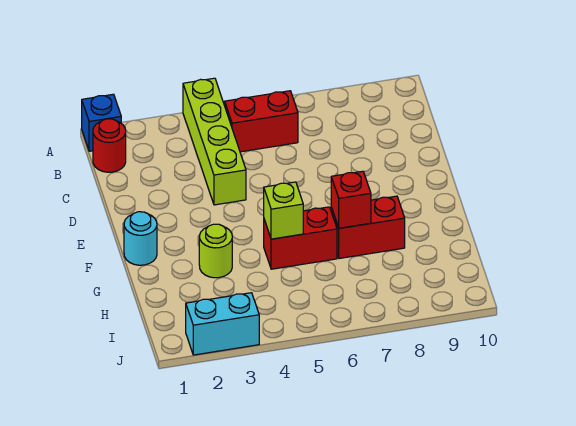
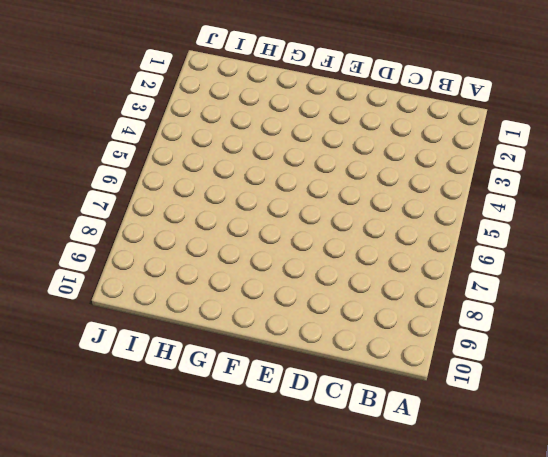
none -> blue brick A1 level 1
none -> lime brick A4:D4 level 1

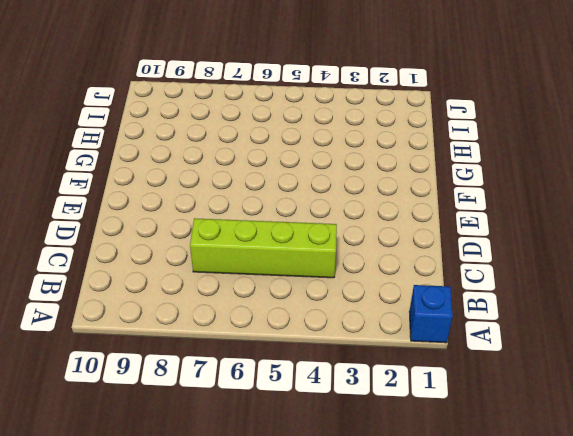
lime brick C4:C7 level 1 -> lime brick A4:D4 level 1
none -> red round brick B1 level 1
none -> red brick B5:B6 level 1

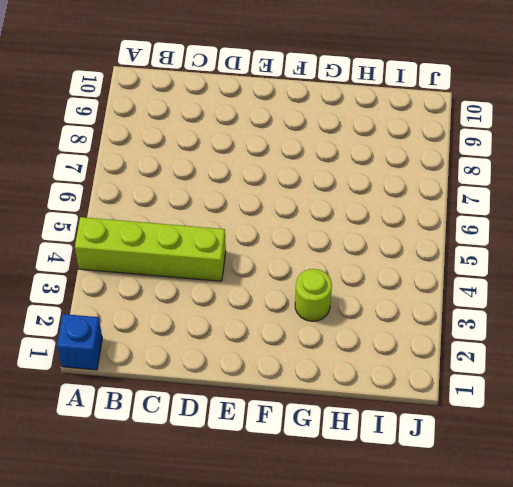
none -> red round brick B1 level 1
none -> red brick B5:B6 level 1

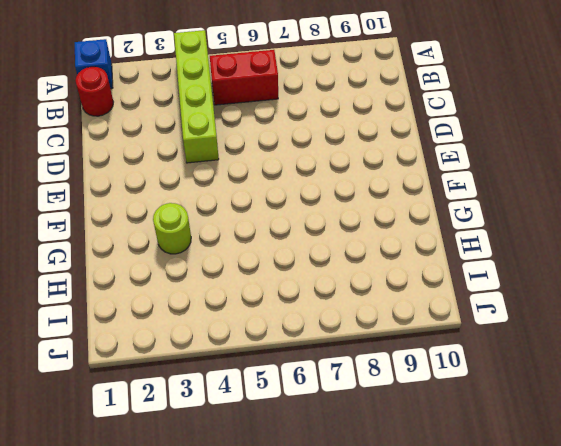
none -> cyan round brick F1 level 1
none -> red brick G5:G6 level 1

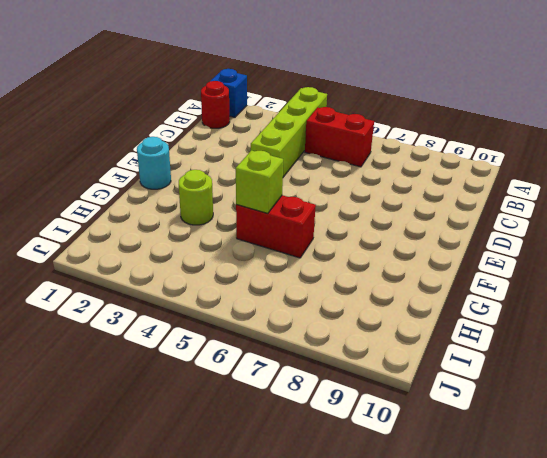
none -> red brick G7:G8 level 1
none -> cyan brick J2:J3 level 1

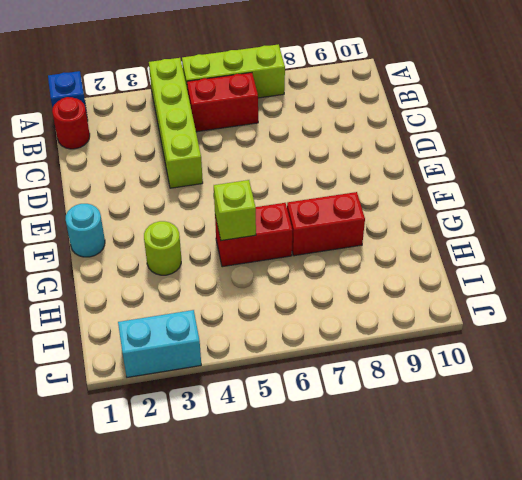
lime brick A5:A7 level 1 -> none
none -> red brick G7 level 2

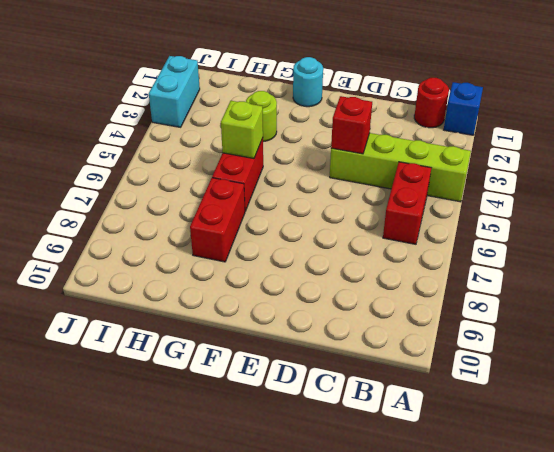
red brick D4 level 2 -> red brick G7 level 2

